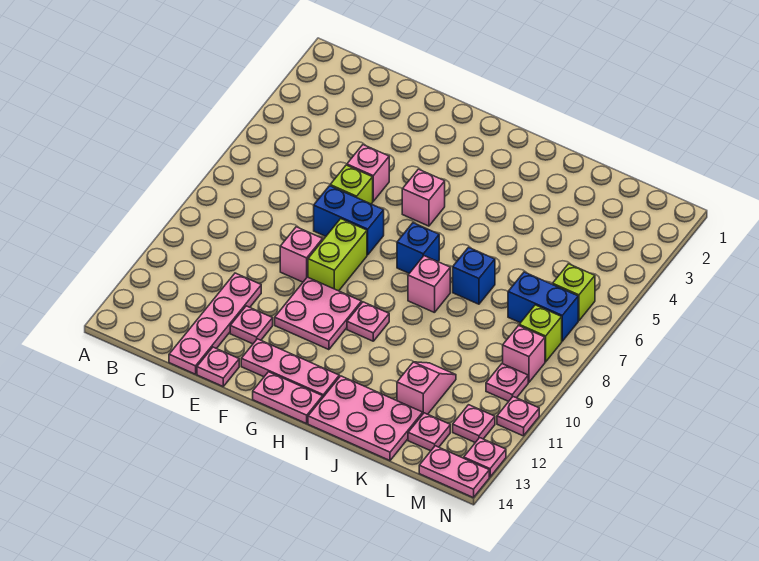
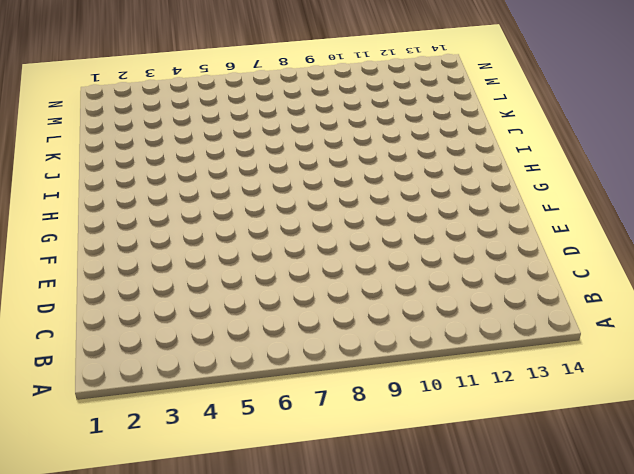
none -> pink plate D11:D14 level 1
none -> pink brick E5 level 1
none -> lime brick E6 level 1

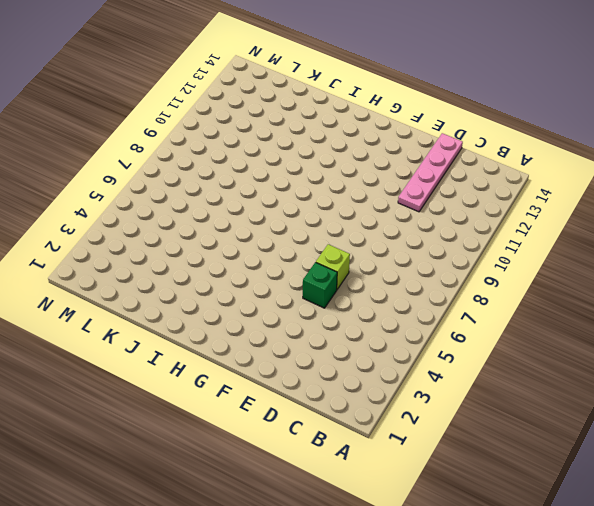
green brick E5 level 1 -> pink brick E5 level 1
none -> blue brick E7:F7 level 1
none -> pink brick E9 level 1
none -> pink plate E12 level 1

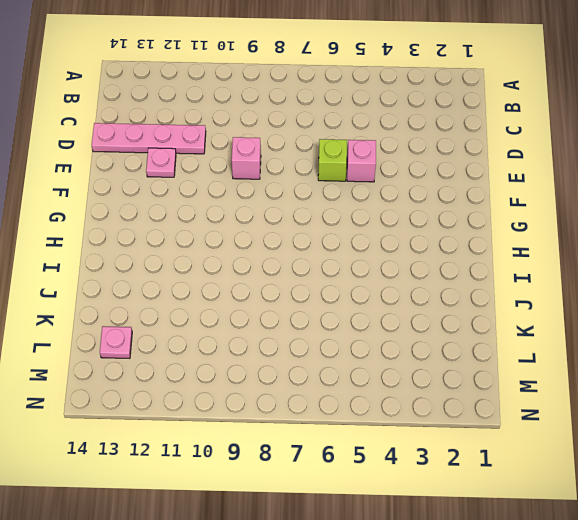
none -> blue brick E7:F7 level 1
none -> pink plate E14 level 1
none -> lime brick F8:F9 level 1

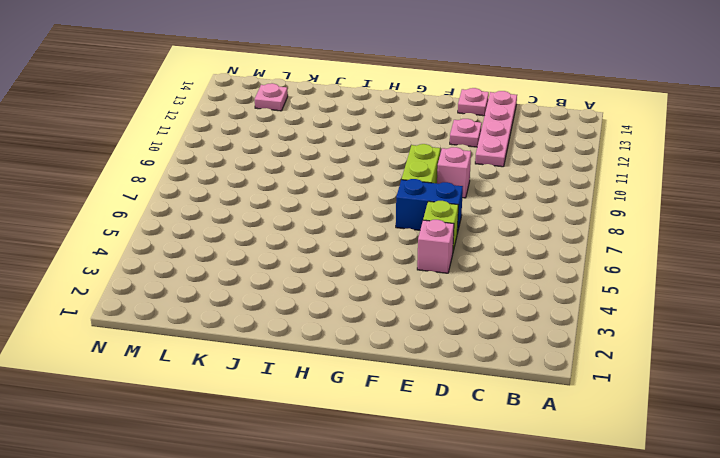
none -> pink plate F10:G11 level 1
none -> pink plate F13:H13 level 1
none -> pink brick G5 level 1

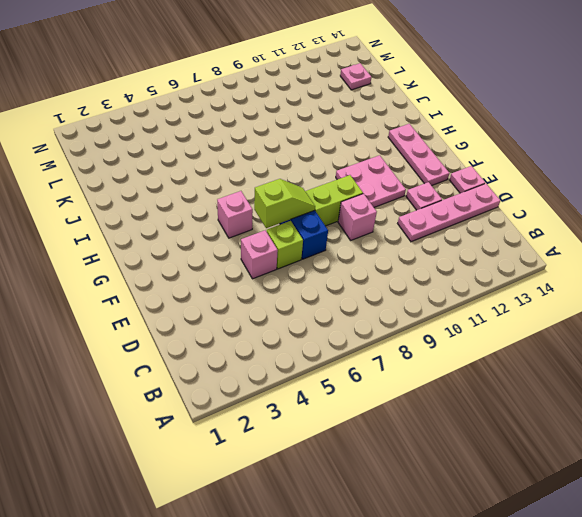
lime slope F6:F7 level 2 top 6 -> none
none -> pink plate G14:H14 level 1
none -> blue brick H7 level 1
none -> pink plate H10 level 1

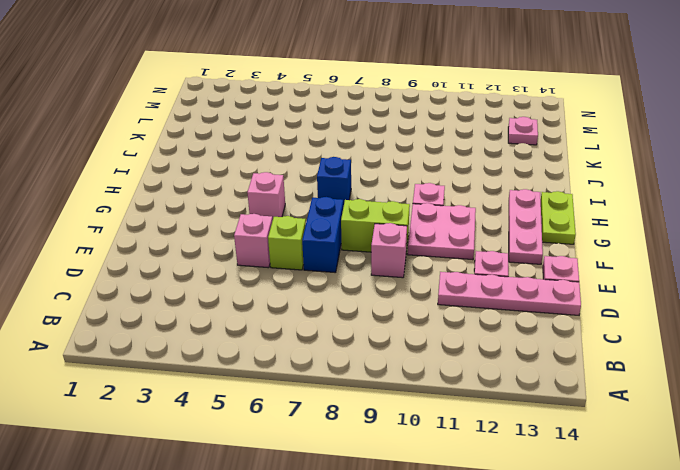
lime plate G14:H14 level 1 -> pink plate G14:H14 level 1
none -> pink brick I8 level 1
none -> pink plate I13:K14 level 1
none -> blue brick J7 level 1

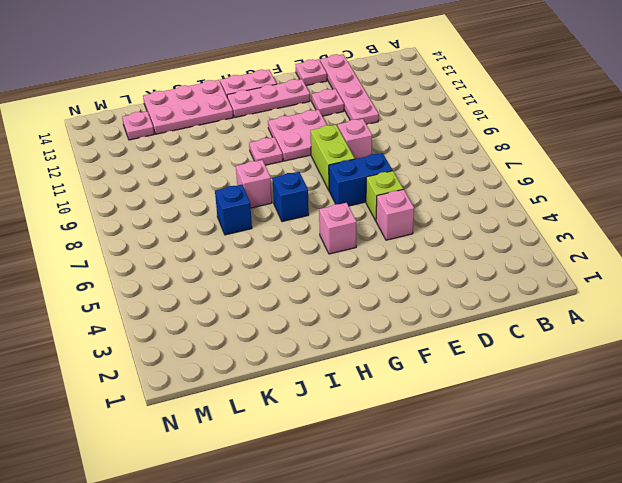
none -> pink slope K11:K12 level 1 top 12
none -> blue brick L7:M7 level 1
none -> lime brick M6 level 1

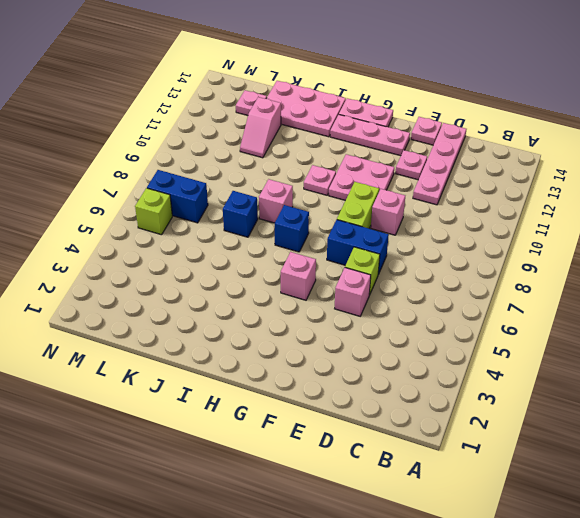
none -> lime brick M8 level 1
none -> pink brick M9 level 1
none -> pink plate M10 level 1

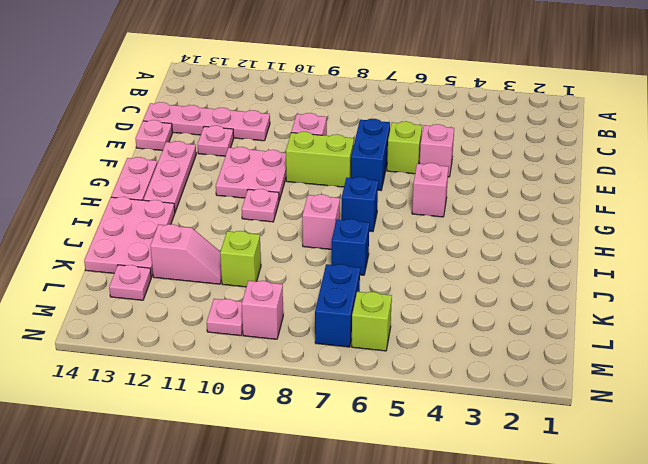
lime brick K10 level 1 -> lime brick M8 level 1
none -> pink plate M12 level 1
none -> pink plate M14:N14 level 1
none -> pink plate N11 level 1

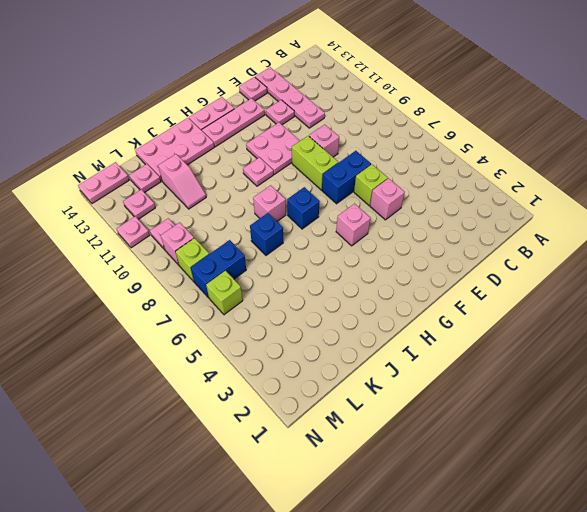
none -> pink plate N13 level 1

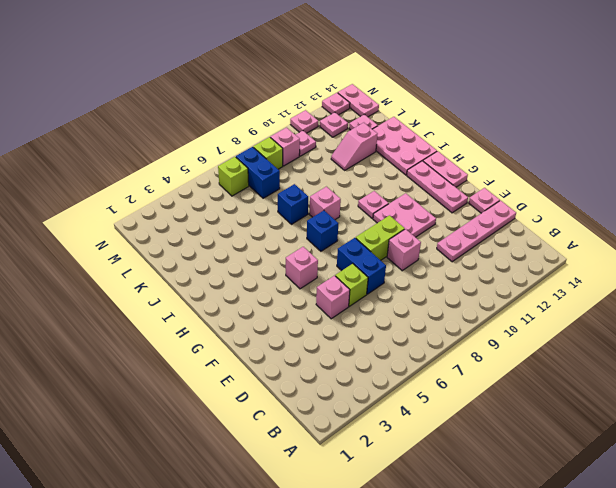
none -> pink plate E12 level 1

